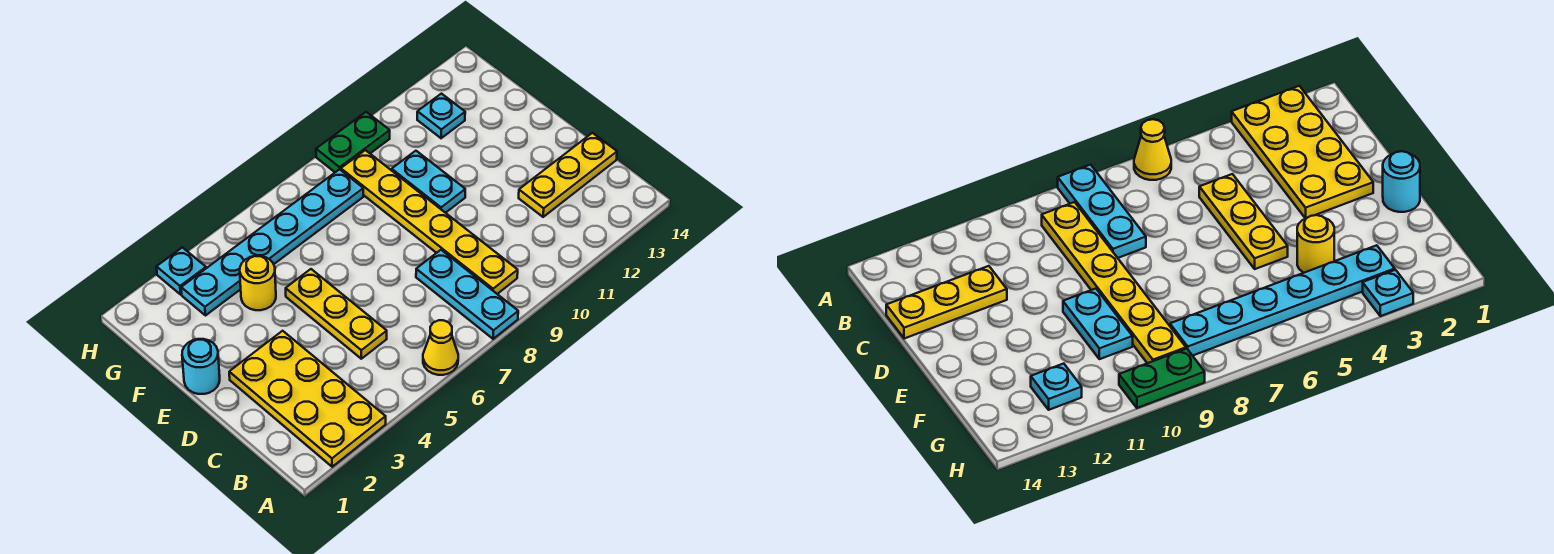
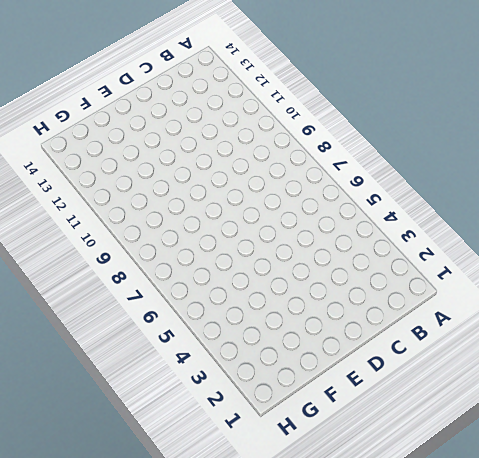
none -> yellow plate A2:D3 level 1
none -> yellow cone A6 level 1
none -> cyan plate A8:C8 level 1

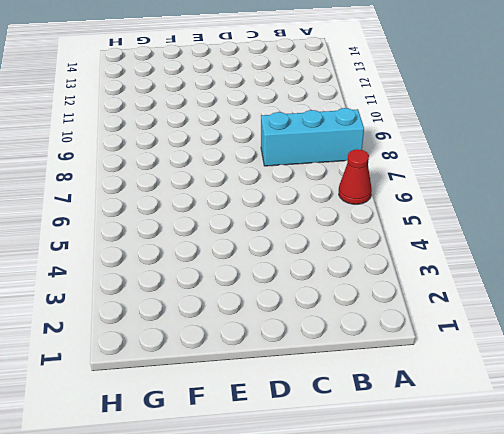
red cone A6 level 1 -> yellow cone A6 level 1
cyan brick A8:C8 level 1 -> cyan plate A8:C8 level 1
none -> yellow plate A2:D3 level 1
none -> yellow plate B9:G9 level 1
none -> yellow plate C5:E5 level 1

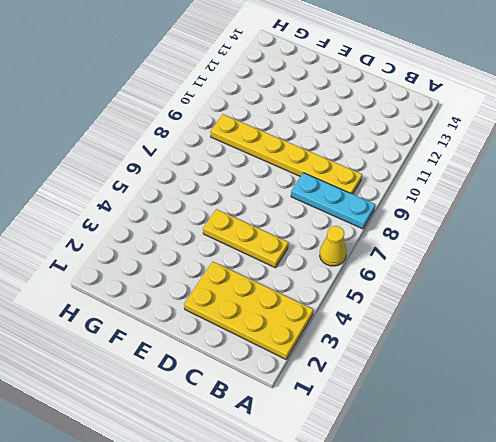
none -> yellow plate C12:C14 level 1
none -> cyan round brick E1 level 1
none -> cyan plate E10:F10 level 1

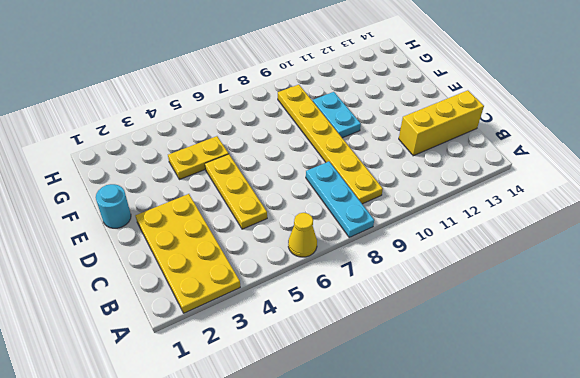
yellow brick C12:C14 level 1 -> yellow plate C12:C14 level 1
yellow plate F4:F5 level 1 -> yellow round brick F4 level 1
none -> cyan plate G3:G8 level 1
none -> cyan plate G12 level 1
none -> cyan plate H3 level 1

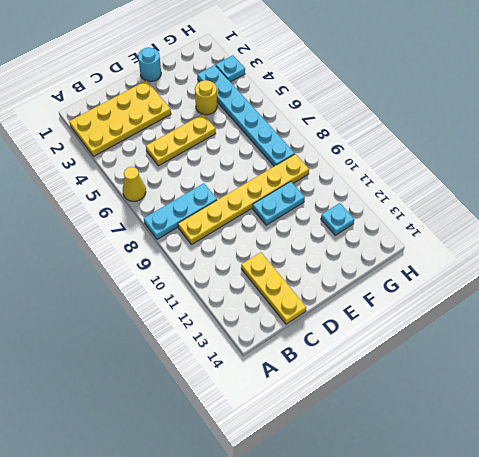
none -> green plate H9:H10 level 1

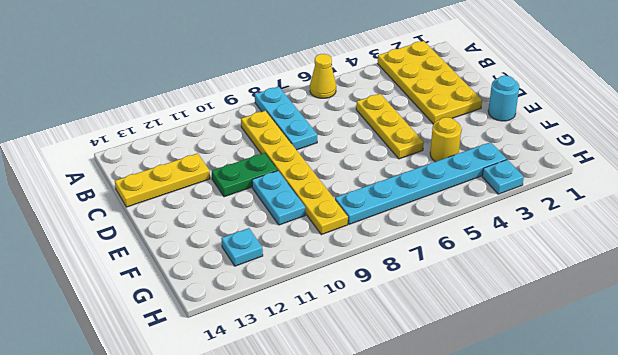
green plate D10:D11 level 1 -> green plate H9:H10 level 1

